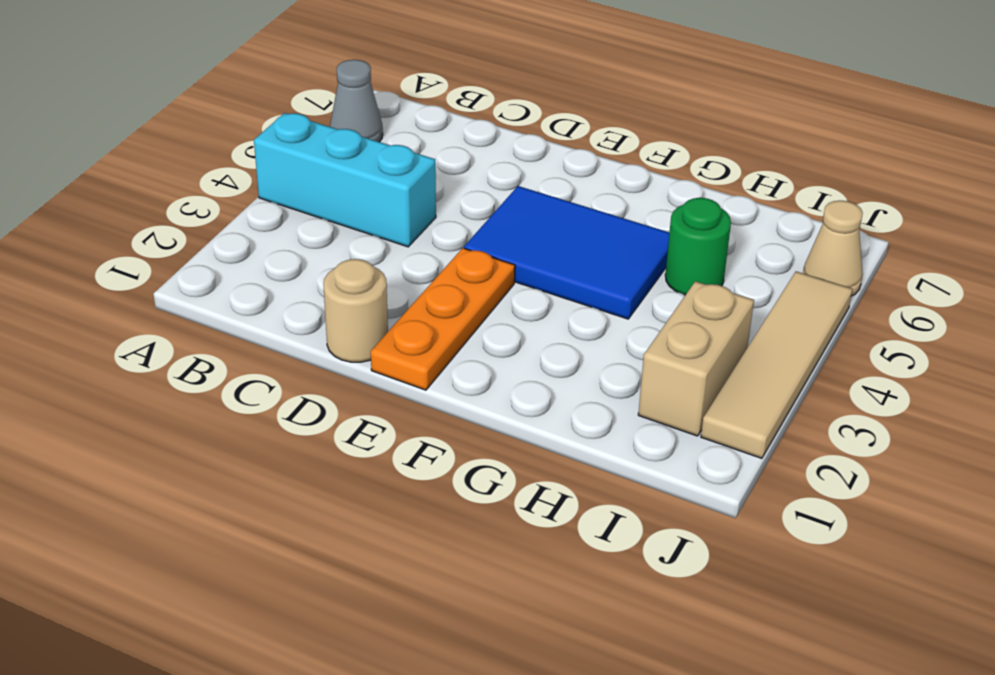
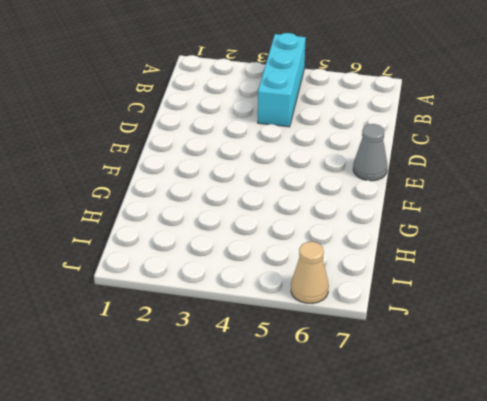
grey cone E7 level 1 -> grey cone A6 level 1
none -> tan round brick D1 level 1
none -> orange plate E1:E3 level 1

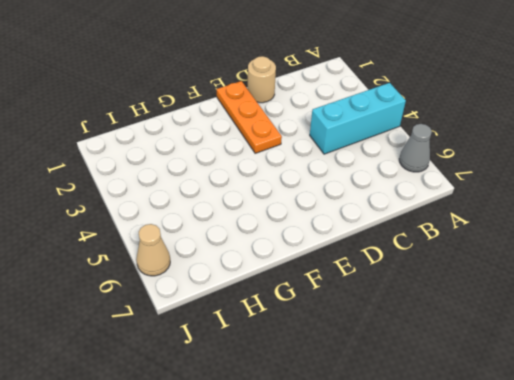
none -> blue tile E4:G5 level 1
none -> green round brick H5 level 1

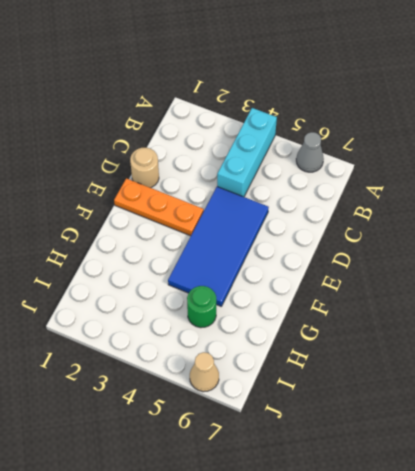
blue tile D4:G5 level 1 -> blue tile E4:G5 level 1
none -> tan brick I2:I3 level 1
none -> tan tile J2:J5 level 1

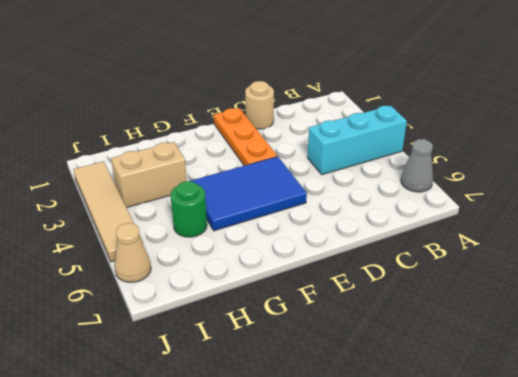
tan brick H3:I3 level 1 -> tan brick I2:I3 level 1

